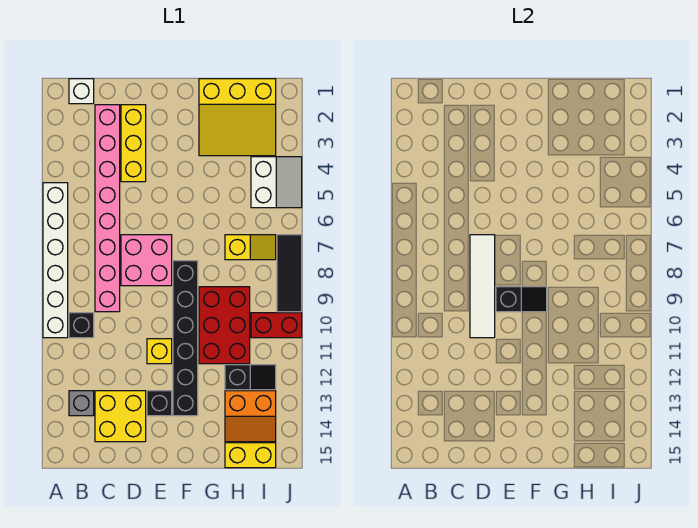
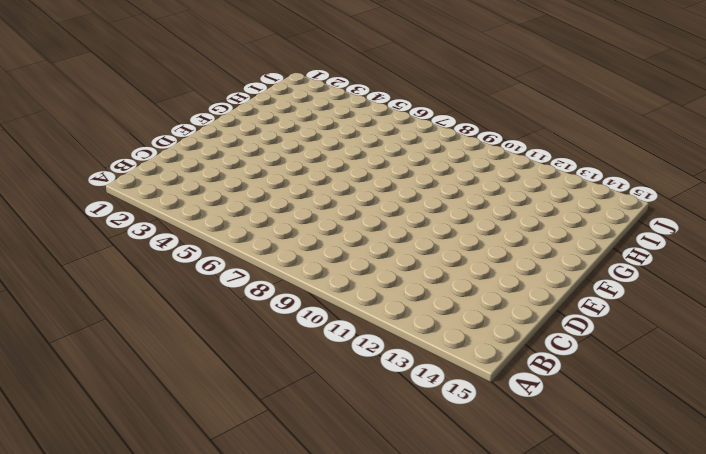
none -> white brick A5:A10 level 1
none -> white brick B1 level 1
none -> black brick B10 level 1

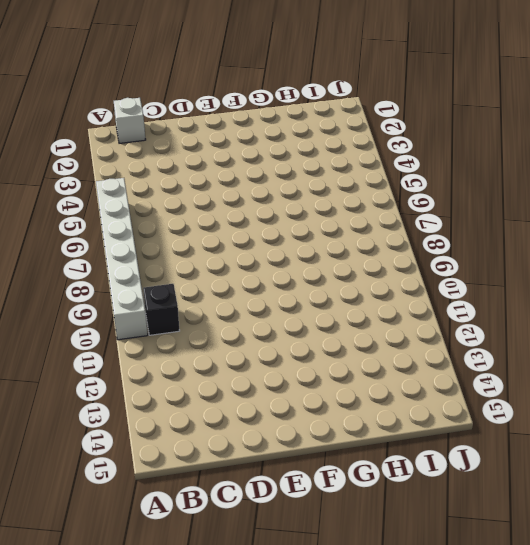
none -> grey brick B13 level 1
none -> pink brick C2:C9 level 1
none -> yellow brick C13:D14 level 1

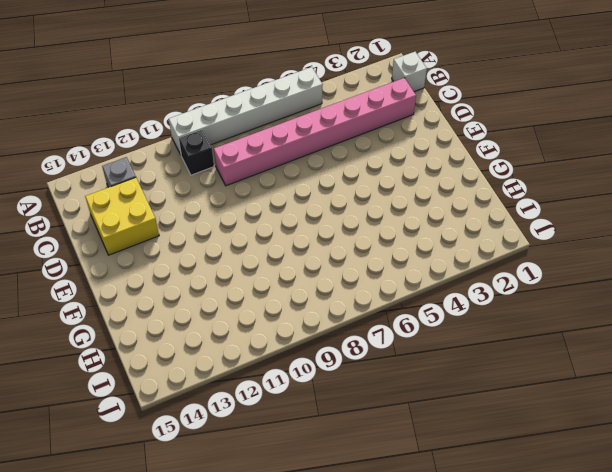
none -> yellow brick D2:D4 level 1
none -> pink brick D7:E8 level 1
none -> yellow brick E11 level 1

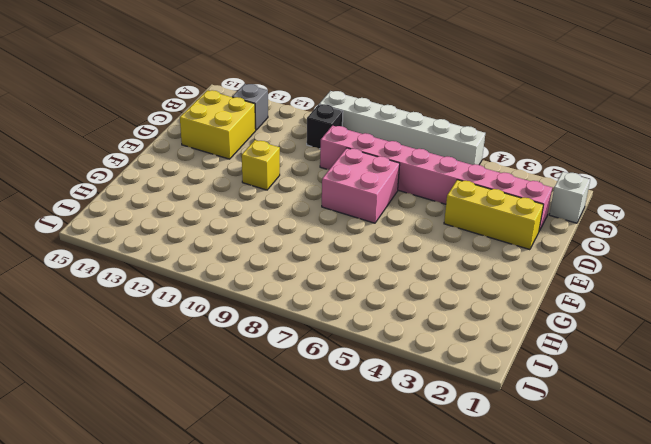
none -> black brick E13 level 1
none -> black brick F8:F13 level 1
none -> yellow slope G1:I3 level 1 top 1

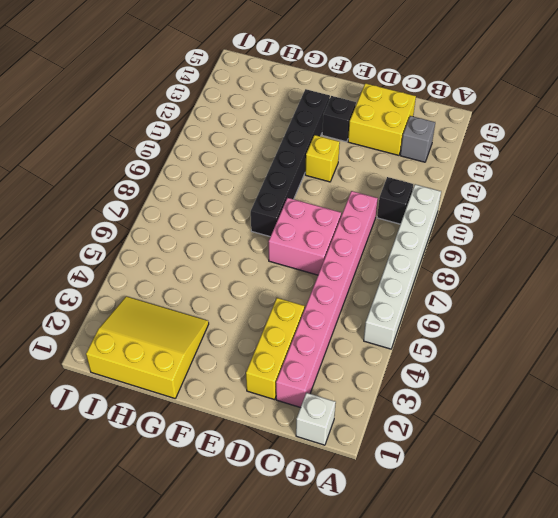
none -> red brick G9:H11 level 1
none -> yellow slope H7:I7 level 1 top H
none -> black slope H12:I12 level 1 top H

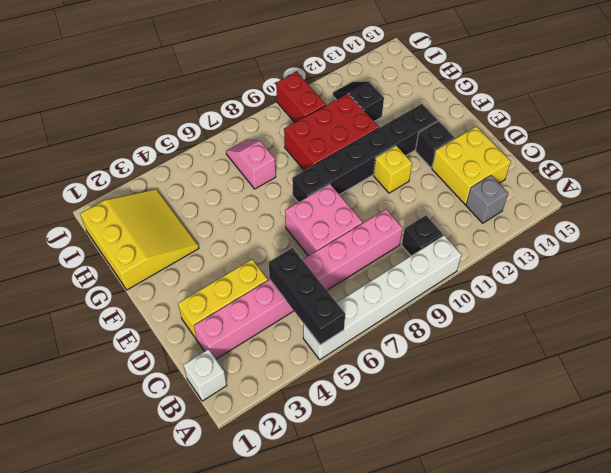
black brick A5:C5 level 2 -> none
pink slope H7:I7 level 1 top H -> yellow slope H7:I7 level 1 top H
none -> orange slope H13:I14 level 1 top 13
none -> yellow brick H15:I15 level 1
none -> white slope I4:J5 level 1 top I

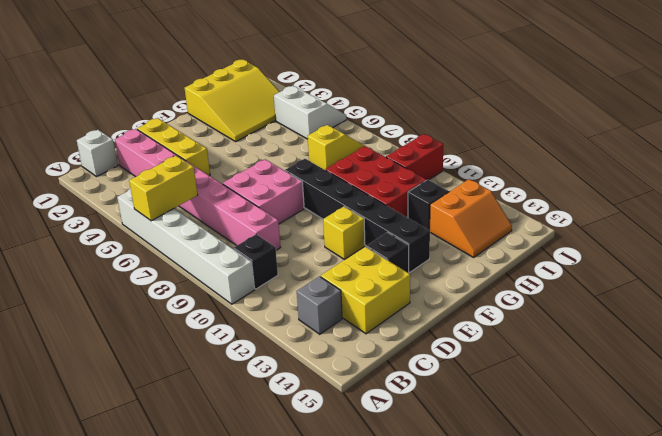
yellow brick A6:B6 level 2 -> yellow brick H15:I15 level 1
none -> black tile J7:J9 level 1
none -> white tile D7:D10 level 2
none -> black slope E9:F9 level 2 top E

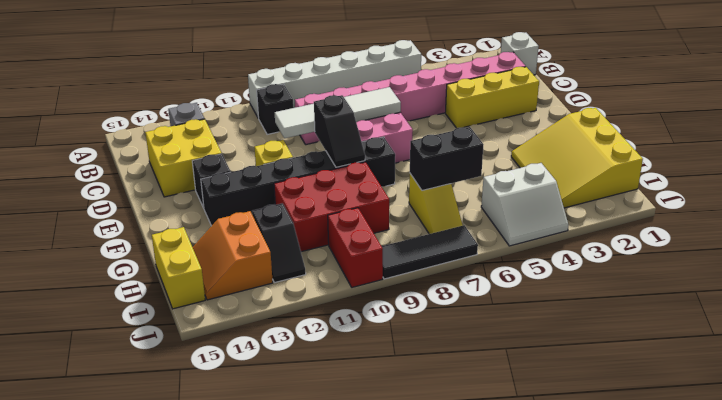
black brick H6:H7 level 2 -> none

